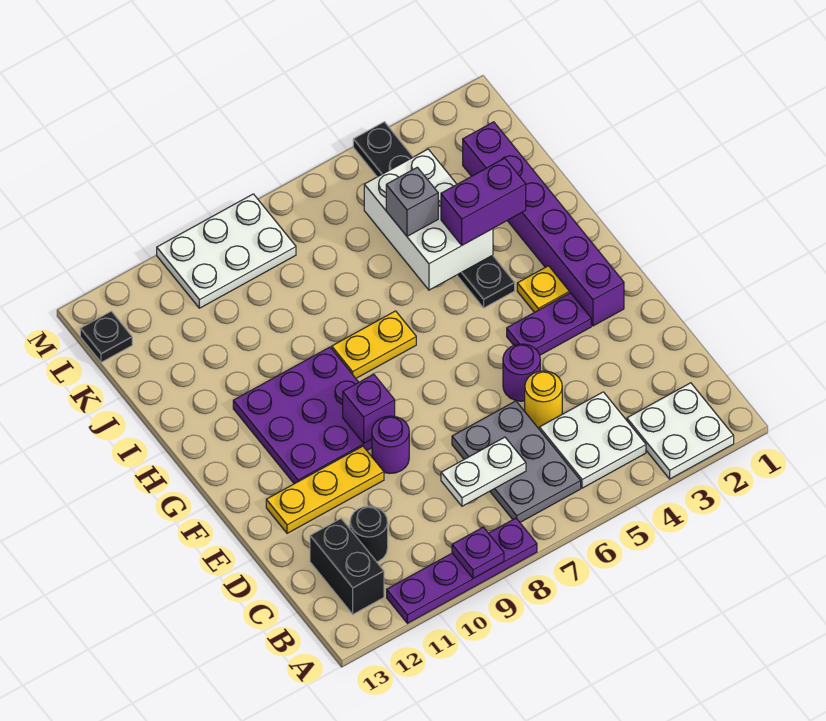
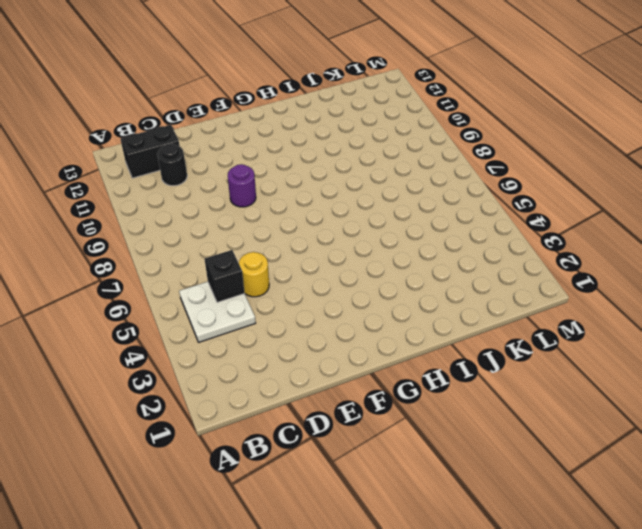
black brick C5 level 2 -> none
none -> white plate A2:B3 level 1
none -> purple plate A8:A11 level 1
none -> grey plate B6:D7 level 1

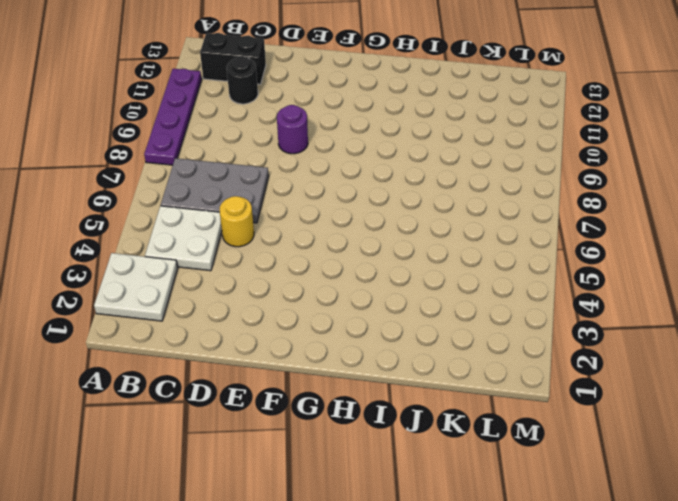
none -> purple round brick E5 level 1
none -> yellow plate E10:E12 level 1
none -> purple brick F2:K2 level 1

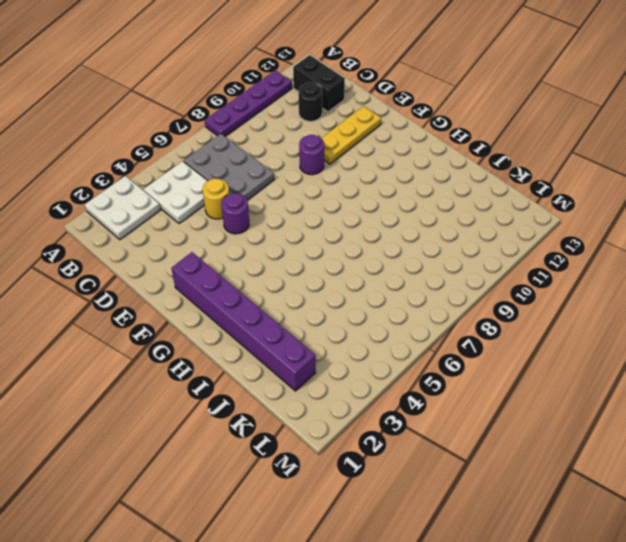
none -> purple plate F3:F4 level 1
none -> purple plate F9:H11 level 1
none -> yellow plate G3 level 1

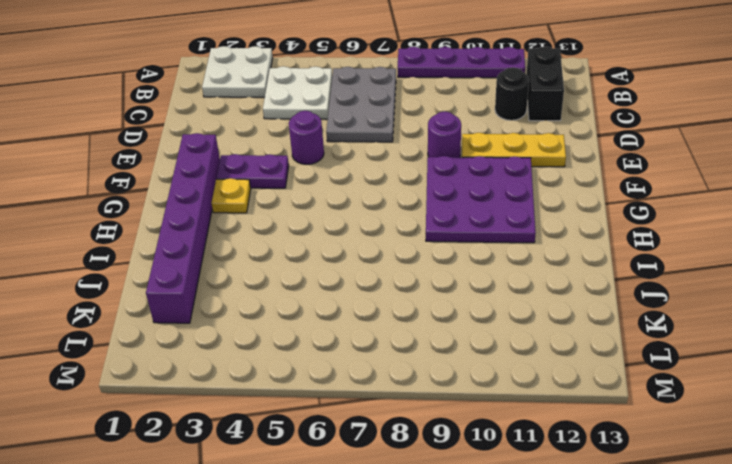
none -> yellow round brick D5 level 1
none -> black plate H4:M4 level 1
none -> yellow plate H7:H8 level 1

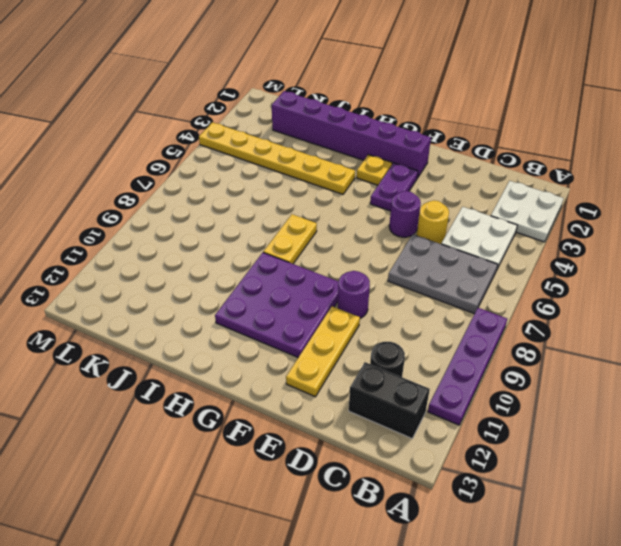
yellow plate H4:M4 level 1 -> black plate H4:M4 level 1
none -> white plate L8:M10 level 1
none -> black plate L13 level 1
none -> purple plate A9 level 2

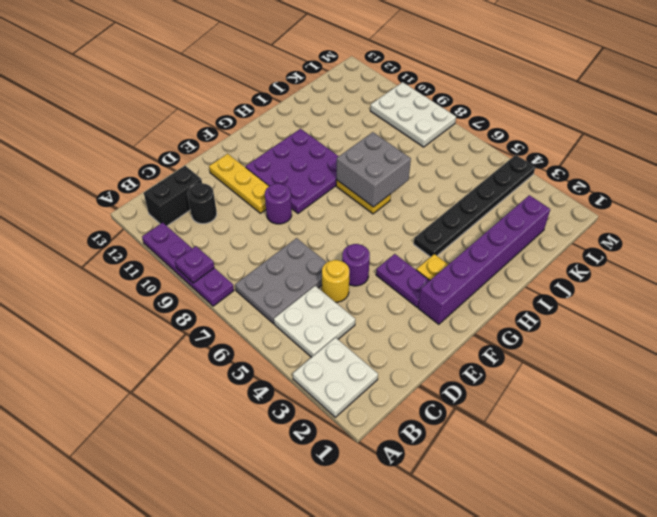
grey brick H7:I8 level 2 -> none
none -> black plate L13 level 1
none -> white plate C7:C8 level 2
none -> purple brick F9 level 2

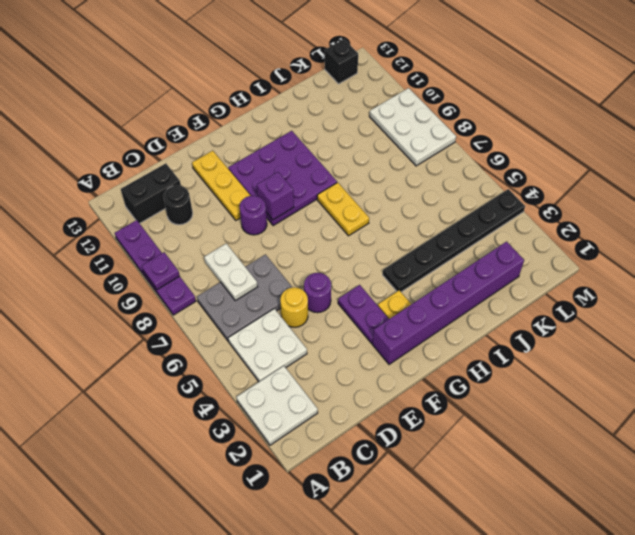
black brick L13 level 1 -> black plate L13 level 1
none -> white brick I4:K5 level 2
none -> purple brick I3:I4 level 3
none -> grey brick J5 level 3

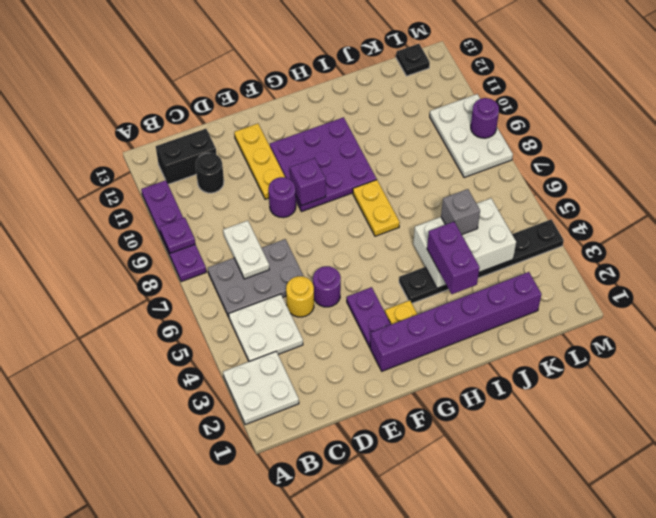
purple round brick M9 level 2 -> none

